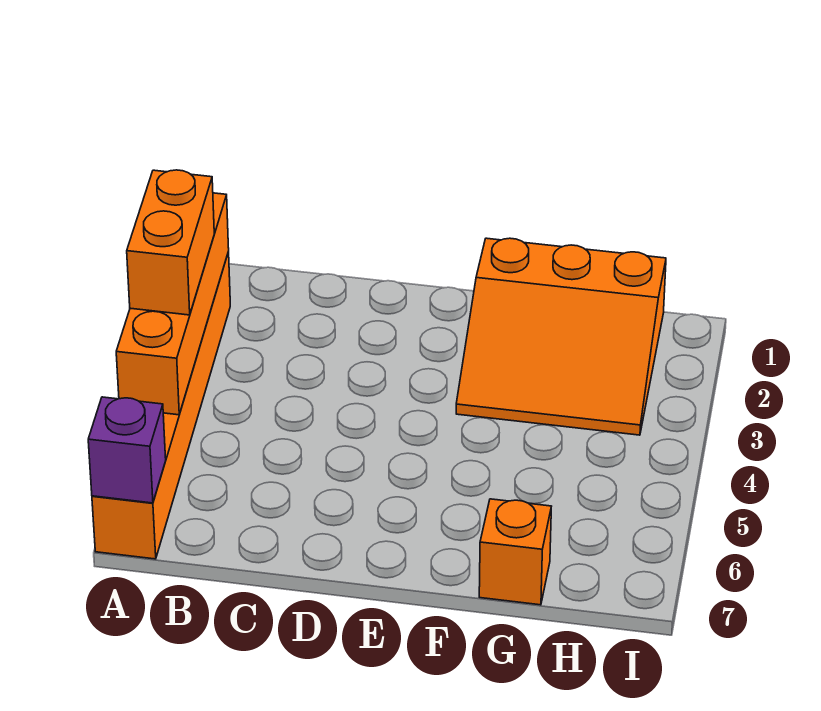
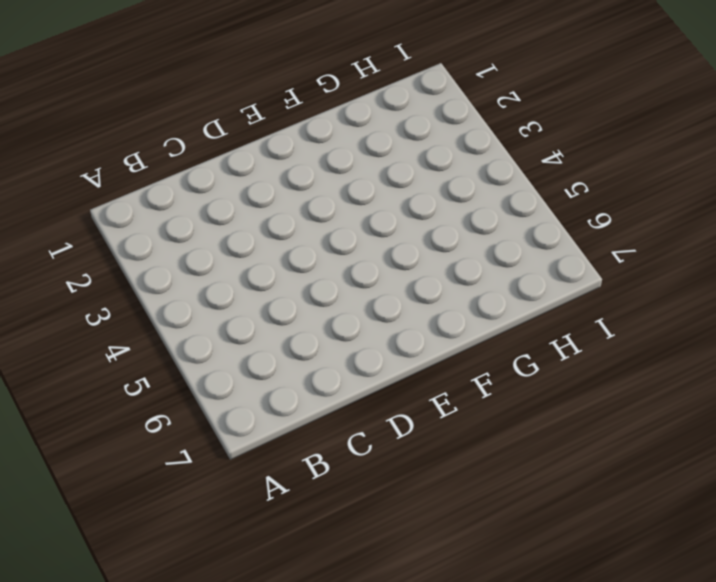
none -> orange brick A2:A7 level 1
none -> orange slope F1:H3 level 1 top 1

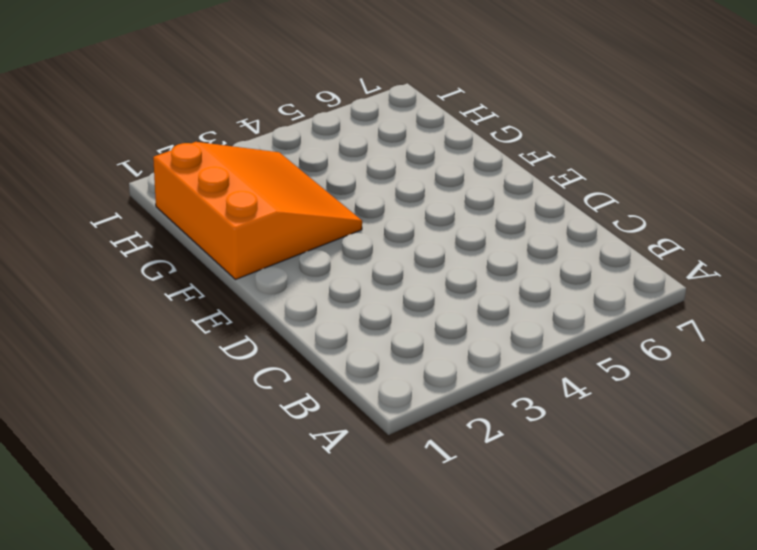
none -> orange brick A2:A7 level 1
none -> orange brick G7 level 1

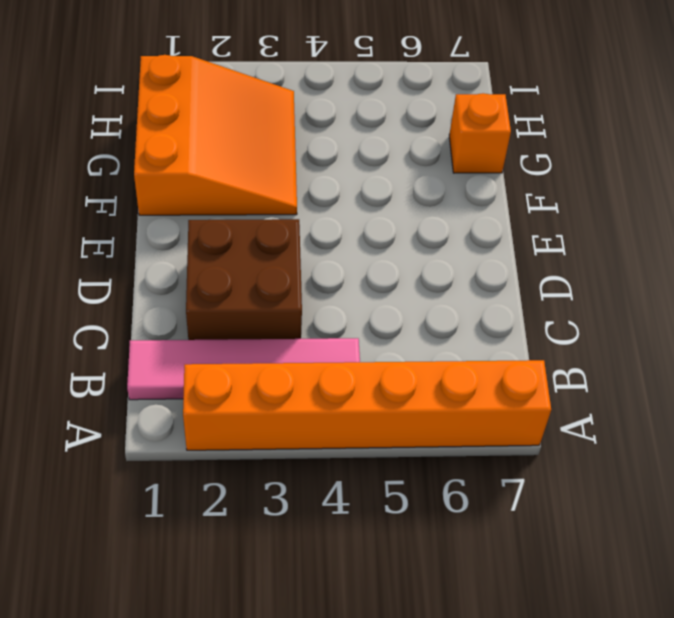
pink tile B1:B4 level 1 -> none
brown brick C2:D3 level 1 -> none
none -> orange brick A2:A5 level 2
none -> purple brick A7 level 2

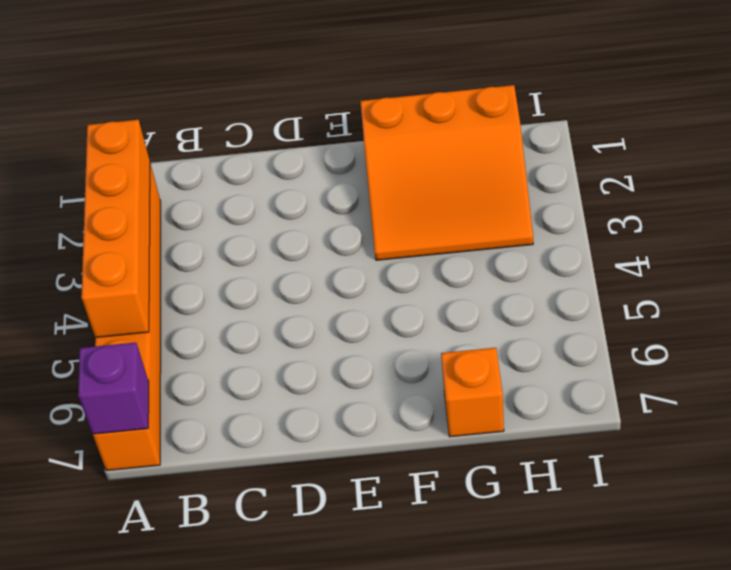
none -> orange brick A3:A4 level 3

